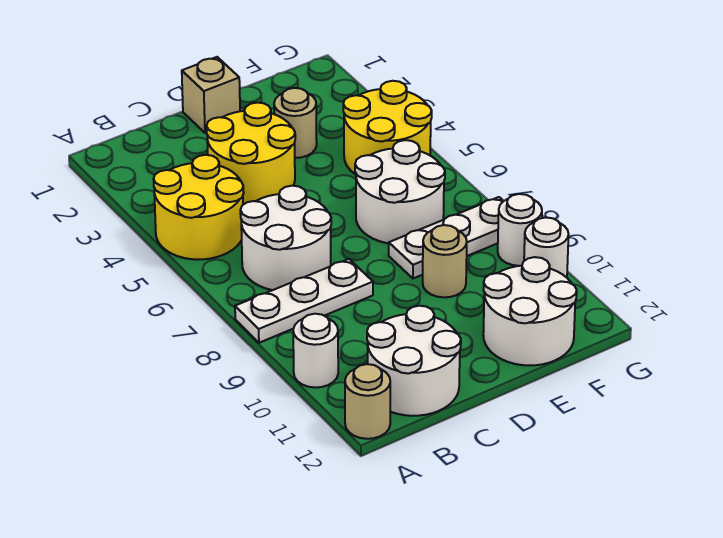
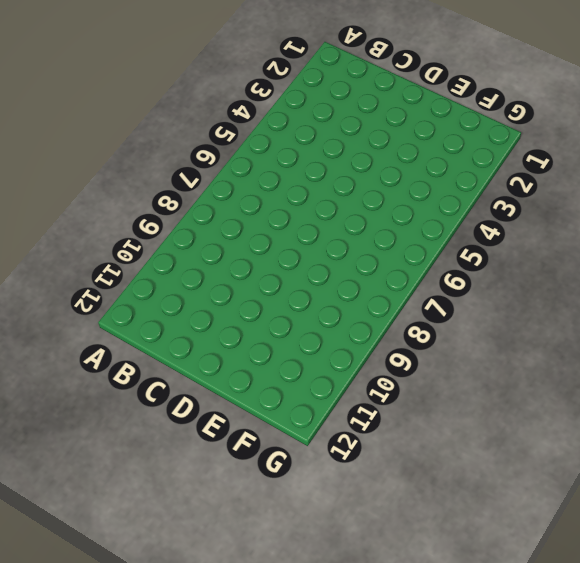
none -> yellow round brick A4:B5 level 1
none -> white plate A8:C8 level 1
none -> white round brick A10 level 1

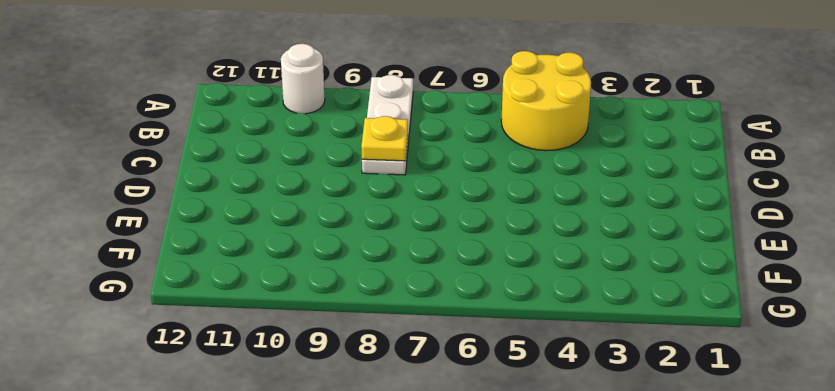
yellow plate C8 level 2 -> none
none -> tan round brick A12 level 1
none -> white round brick B6:C7 level 1
none -> white round brick B11:C12 level 1

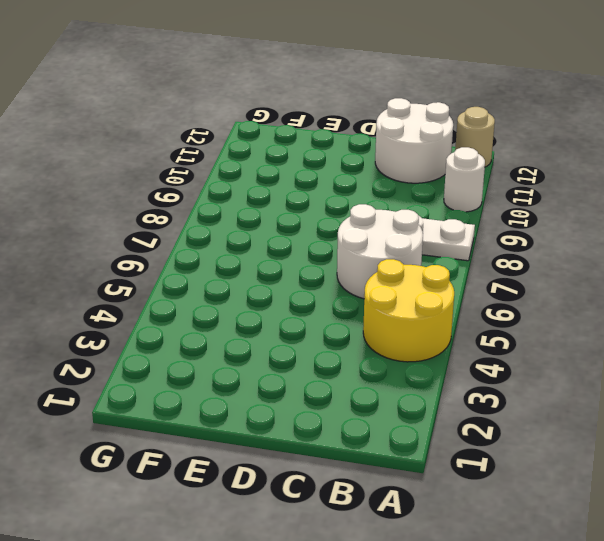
none -> yellow round brick C3:D4 level 1
none -> tan brick D1 level 1
none -> tan round brick E3 level 1

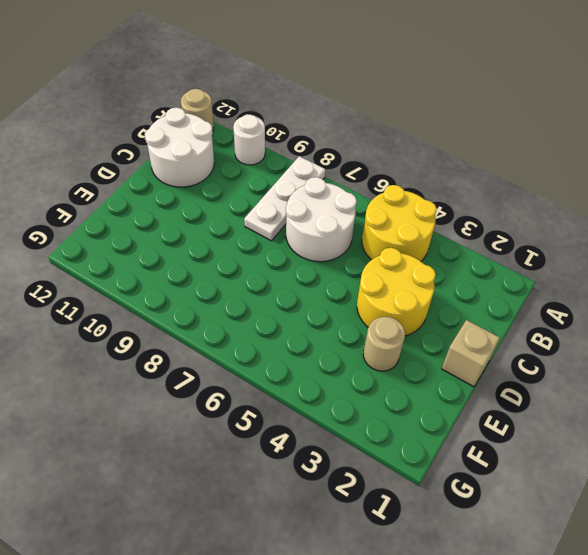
none -> white round brick E6:F7 level 1
none -> white plate E8:G8 level 1
none -> tan round brick E9 level 1

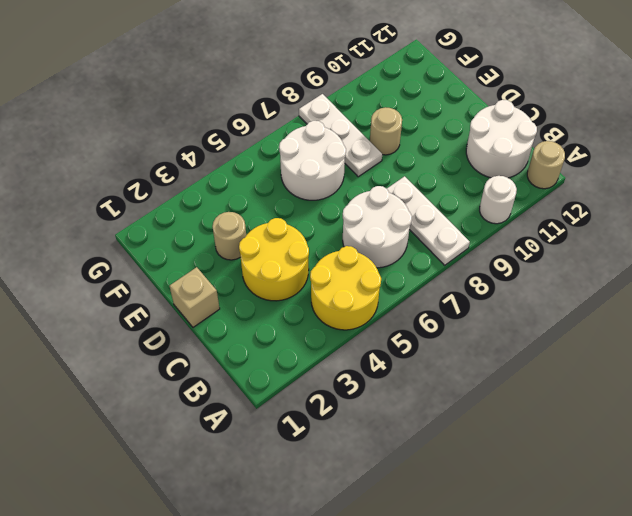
none -> white round brick E11:F12 level 1
none -> yellow round brick F4:G5 level 1
none -> white round brick G9 level 1

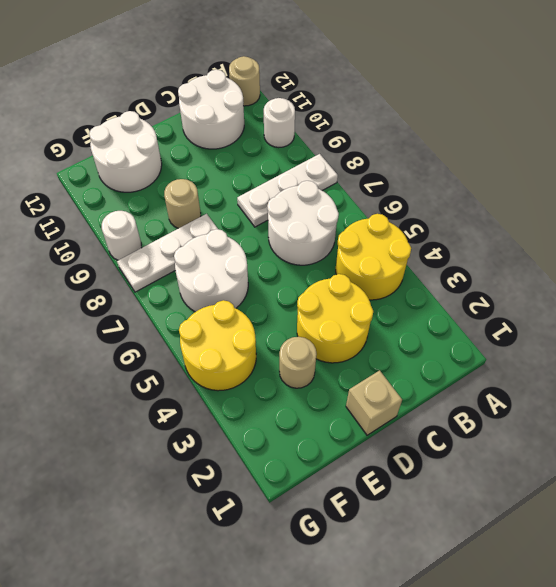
none -> white round brick G10 level 1

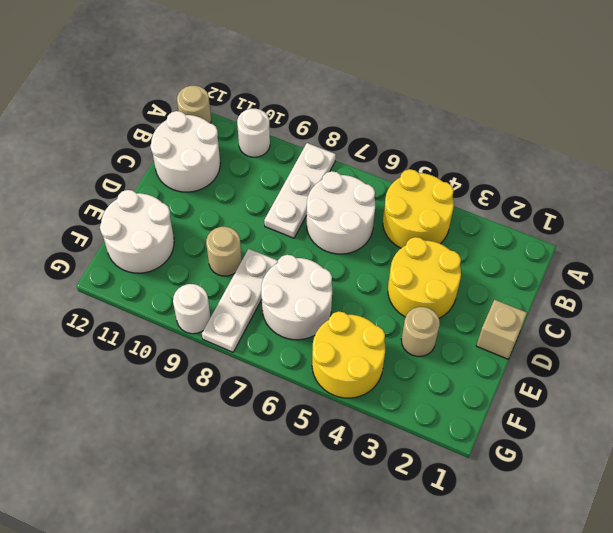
none -> white round brick G10 level 1

